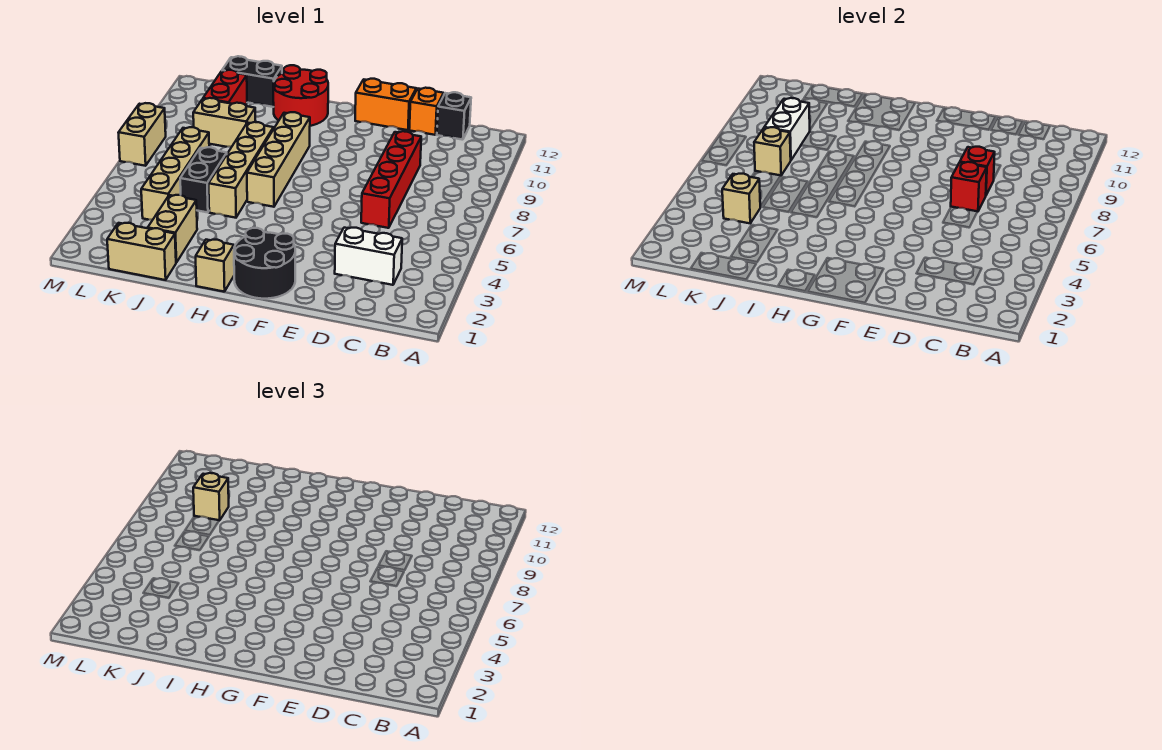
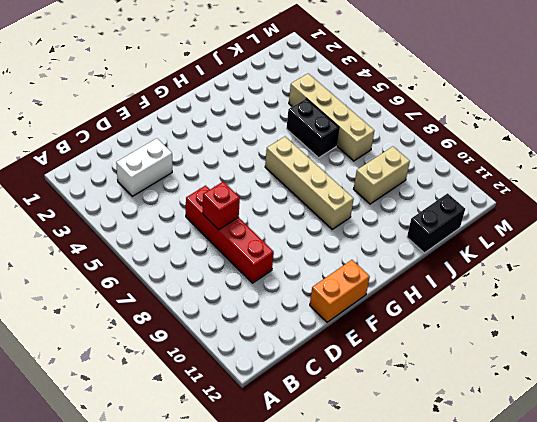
none -> black brick C12 level 1
none -> orange brick D12 level 1
none -> black round brick F1:G2 level 1

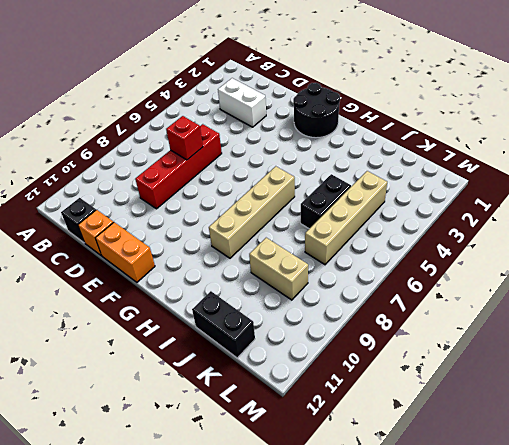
none -> tan brick H1 level 1
none -> red round brick H11:I12 level 1
none -> tan brick I5:I8 level 1

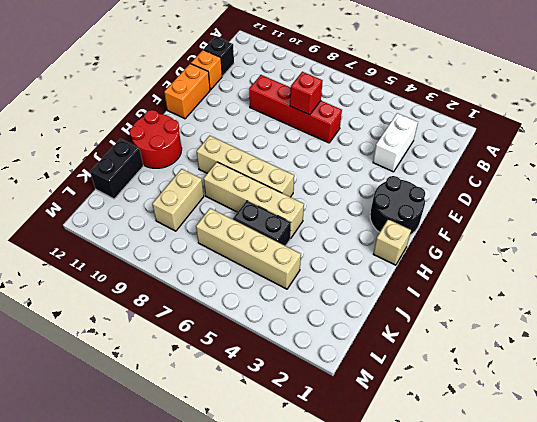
none -> tan brick J1:K1 level 1
none -> tan brick J2:J3 level 1
none -> red brick K10:K11 level 1

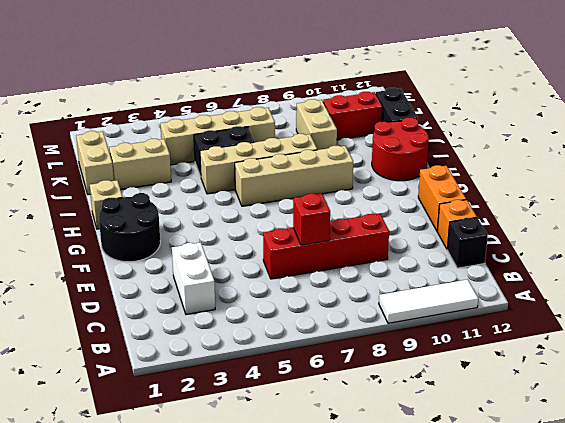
white tile A9:A11 level 1 -> none
none -> tan brick M7:M8 level 1
none -> red brick D8 level 2
none -> tan brick K4 level 2

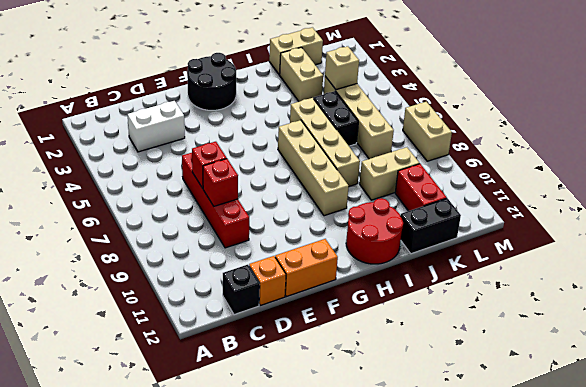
none -> tan brick H1 level 1
none -> tan brick K7 level 2
none -> white brick K8:K9 level 2

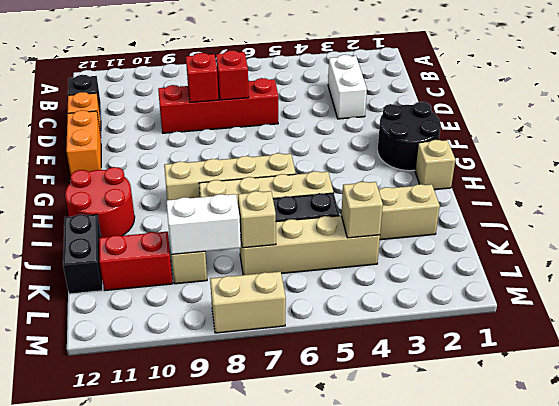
none -> tan brick J1:K1 level 1
none -> tan brick K9 level 3

